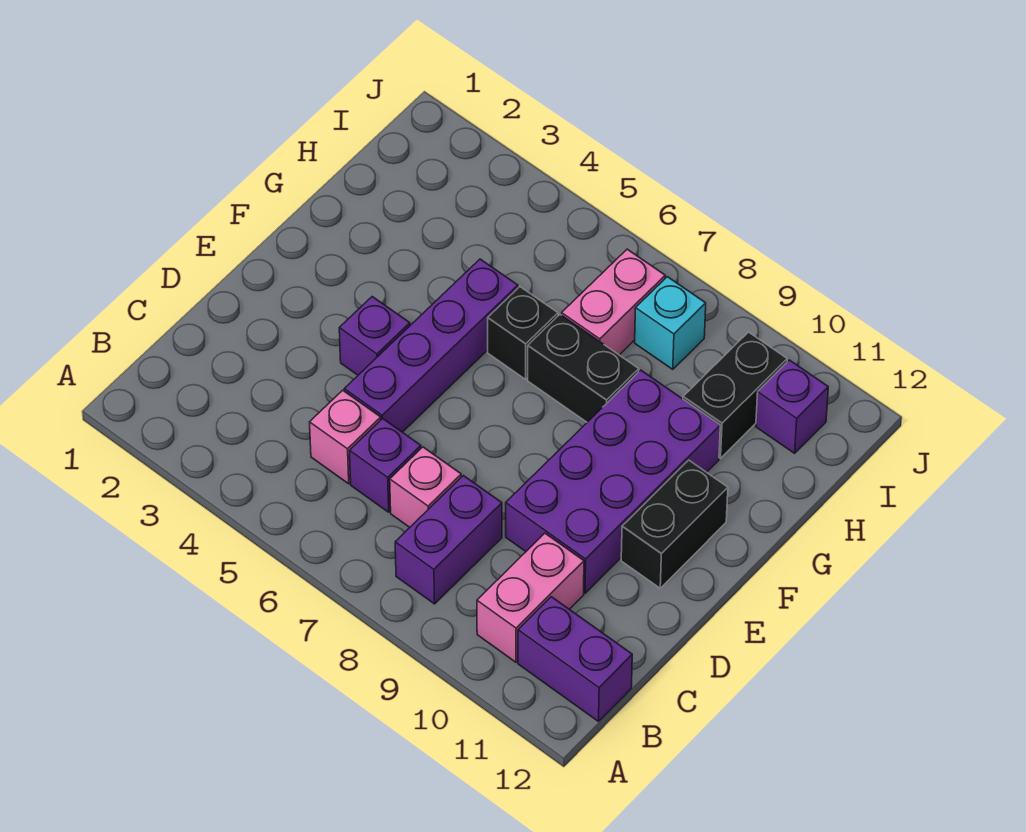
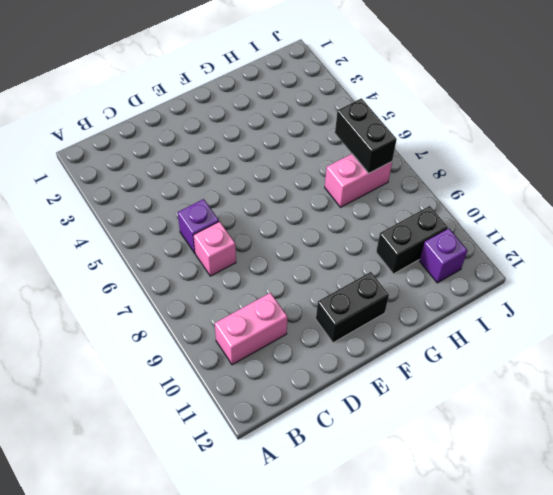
black brick I6:I7 level 2 -> black brick G7:G8 level 1
none -> purple brick B8:C8 level 1
none -> purple brick B11:B12 level 1
none -> pink brick C5 level 1

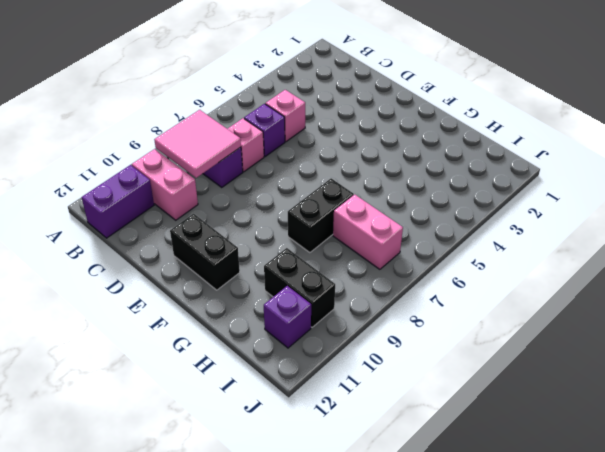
pink tile B8:C9 level 2 -> none
none -> purple brick D5:G5 level 1
none -> purple brick D9:G10 level 1
none -> purple brick E4 level 1

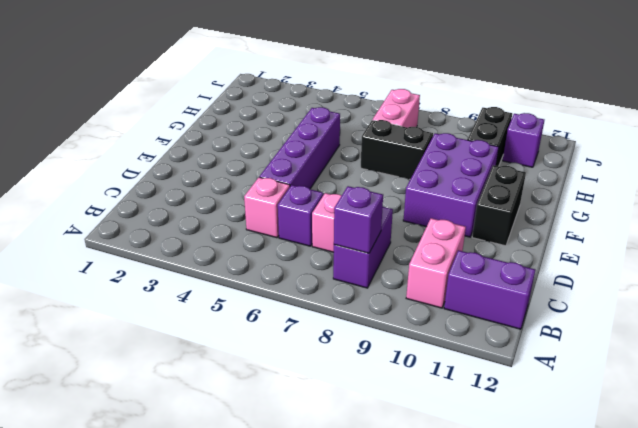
purple brick B8 level 2 -> purple brick E4 level 1
purple brick E9:G10 level 1 -> purple brick D9:G10 level 1
none -> black brick G6 level 1
none -> cyan brick I8 level 1

